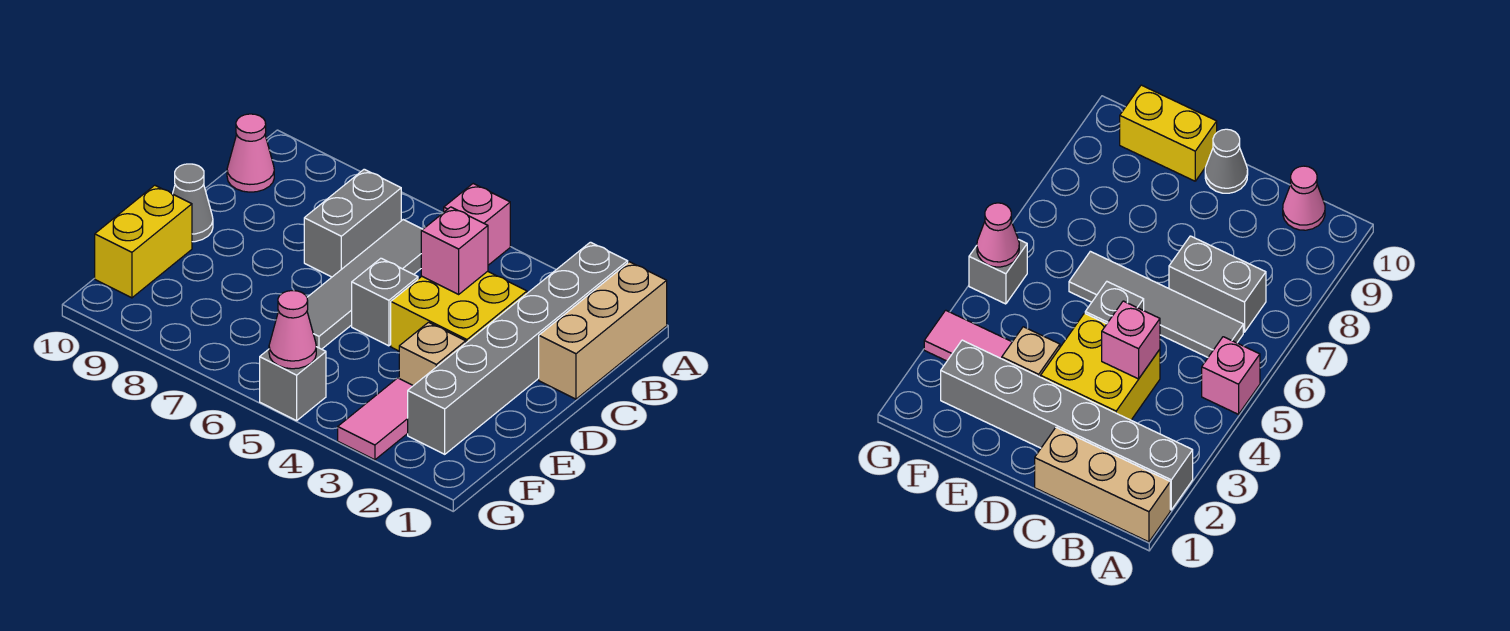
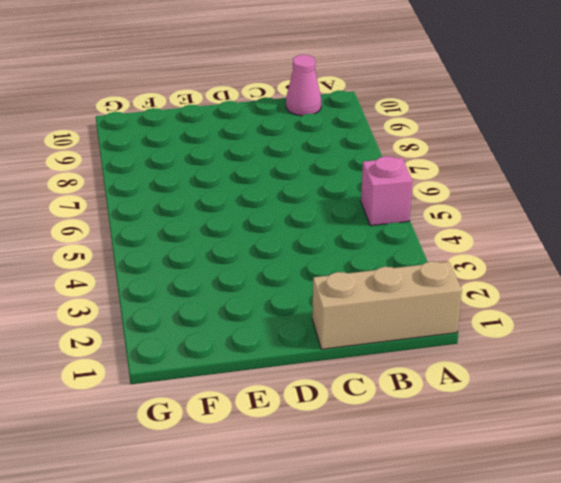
none -> grey brick A2:F2 level 1
none -> grey tile B6:E6 level 1
none -> grey brick B7:C7 level 1

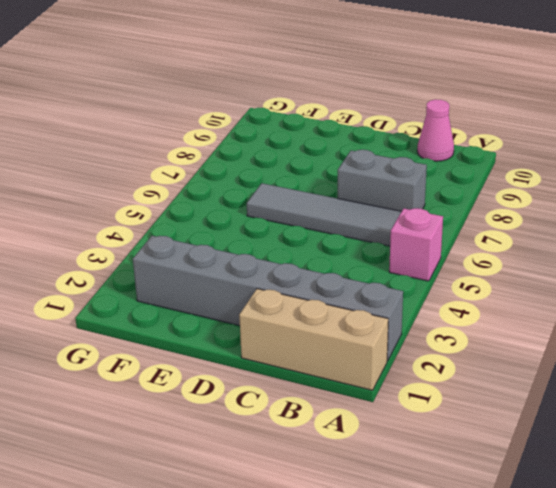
none -> yellow brick C3:D4 level 1
none -> grey brick D5 level 1
none -> grey cone D10 level 1

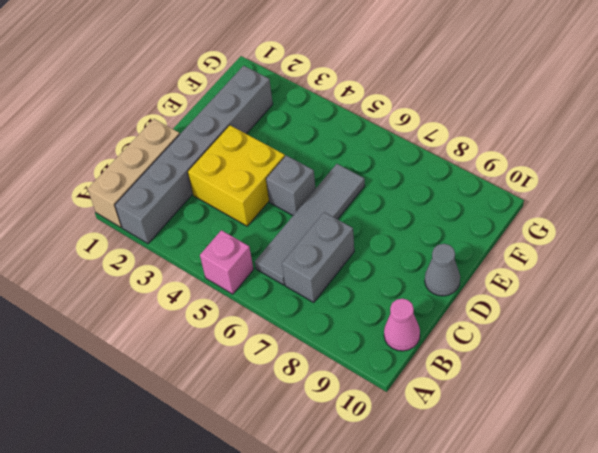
none -> tan brick E3 level 1
none -> yellow brick E10:F10 level 1
none -> pink tile F3:G3 level 1

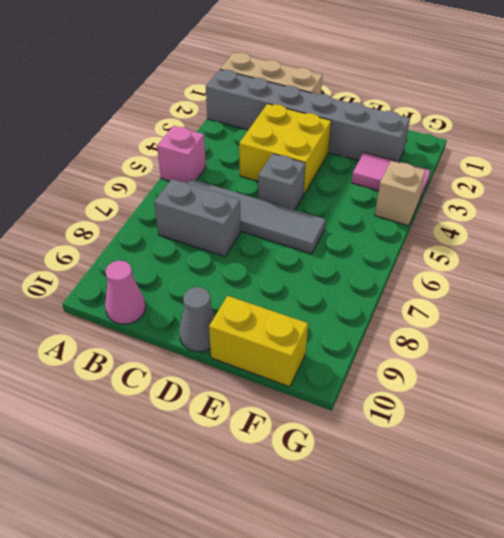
tan brick G4 level 1 -> tan brick E3 level 1
none -> grey brick G5 level 1
none -> pink brick C4 level 2
none -> pink cone G5 level 2

